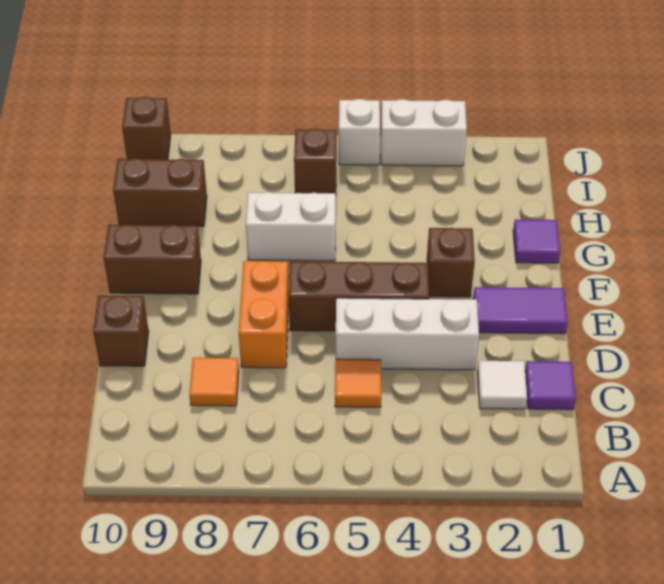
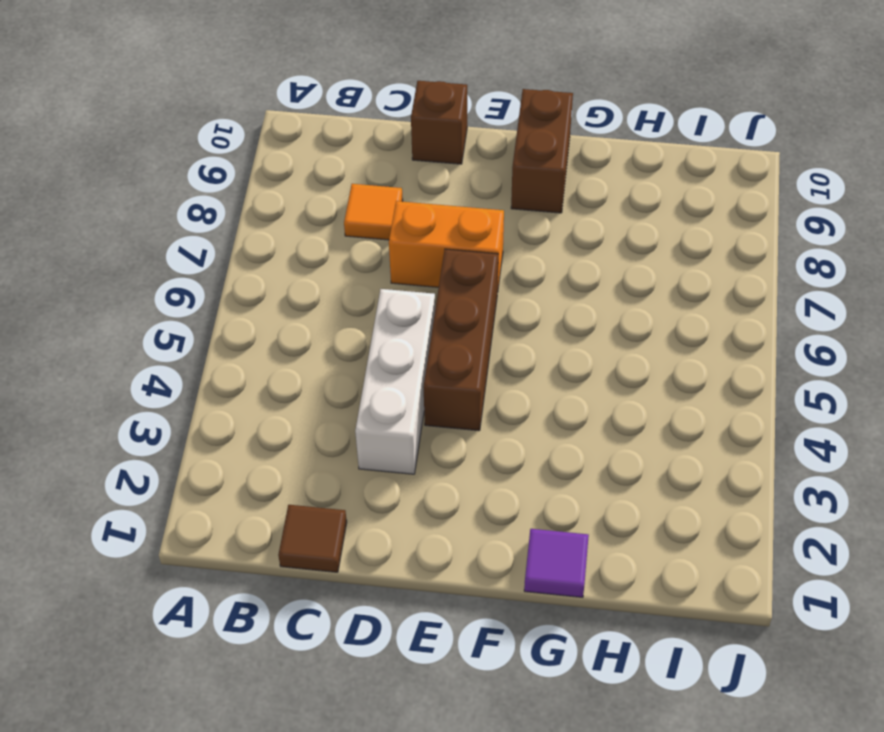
brown tile C1 level 1 -> purple tile C1 level 1
none -> white tile C2 level 1
none -> orange tile C5 level 1
none -> purple tile E1:E2 level 1

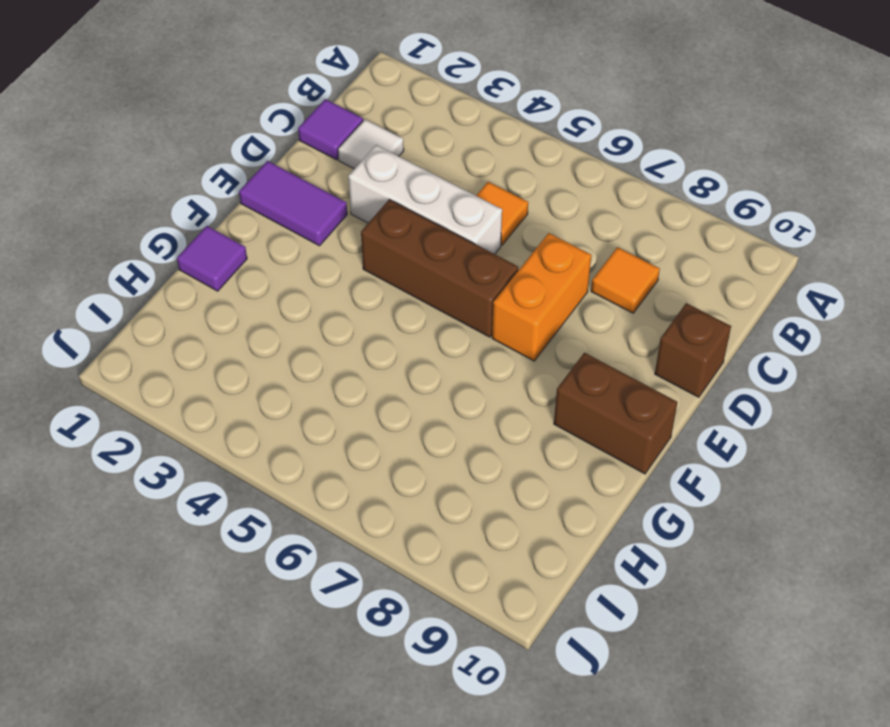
none -> brown brick F3 level 1
none -> white brick G6:G7 level 1
none -> brown brick H9:H10 level 1

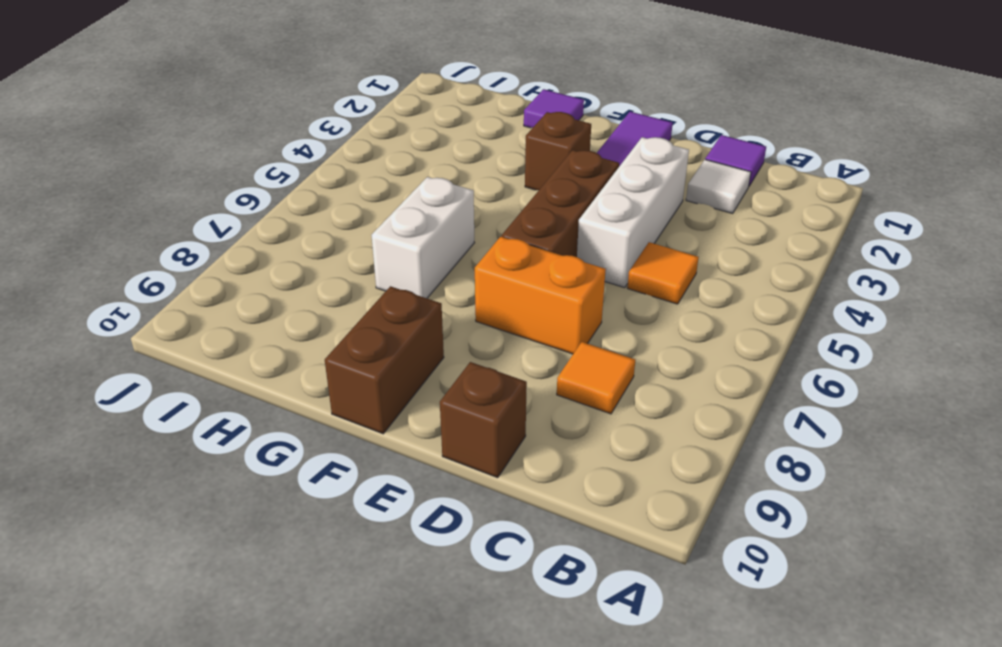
none -> brown brick H9:H10 level 1
none -> brown brick I6 level 1
none -> white brick J3:J4 level 1

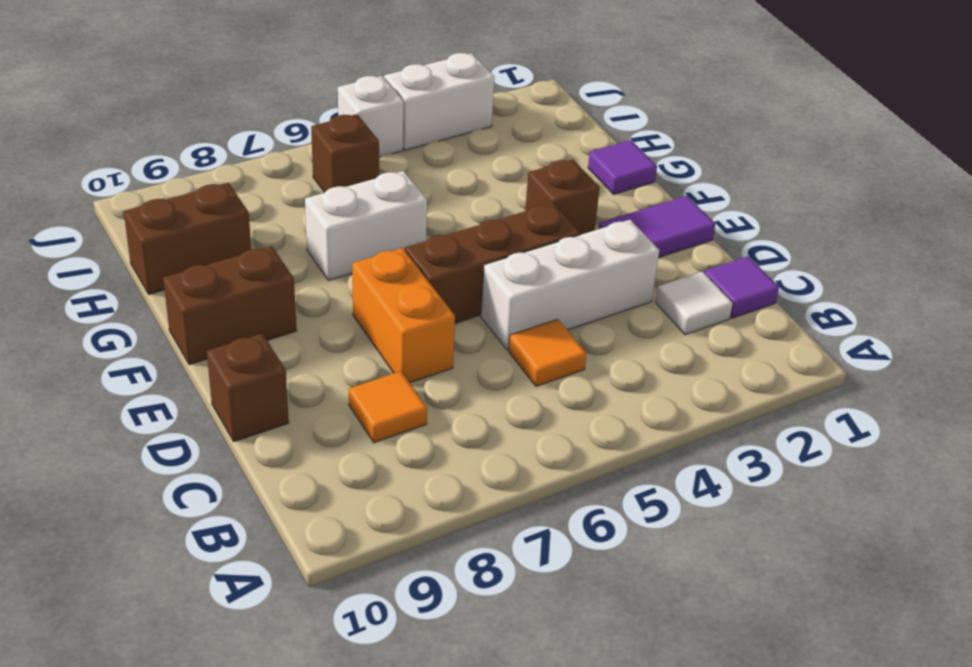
none -> brown brick J10 level 1

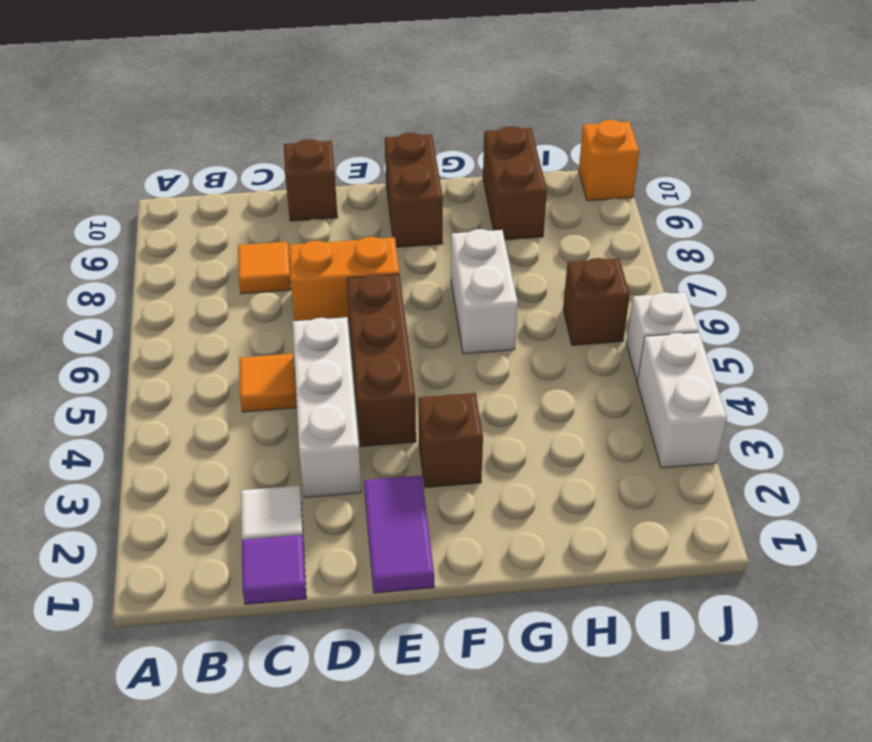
orange brick J10 level 1 -> brown brick J10 level 1
none -> purple tile G1 level 1

